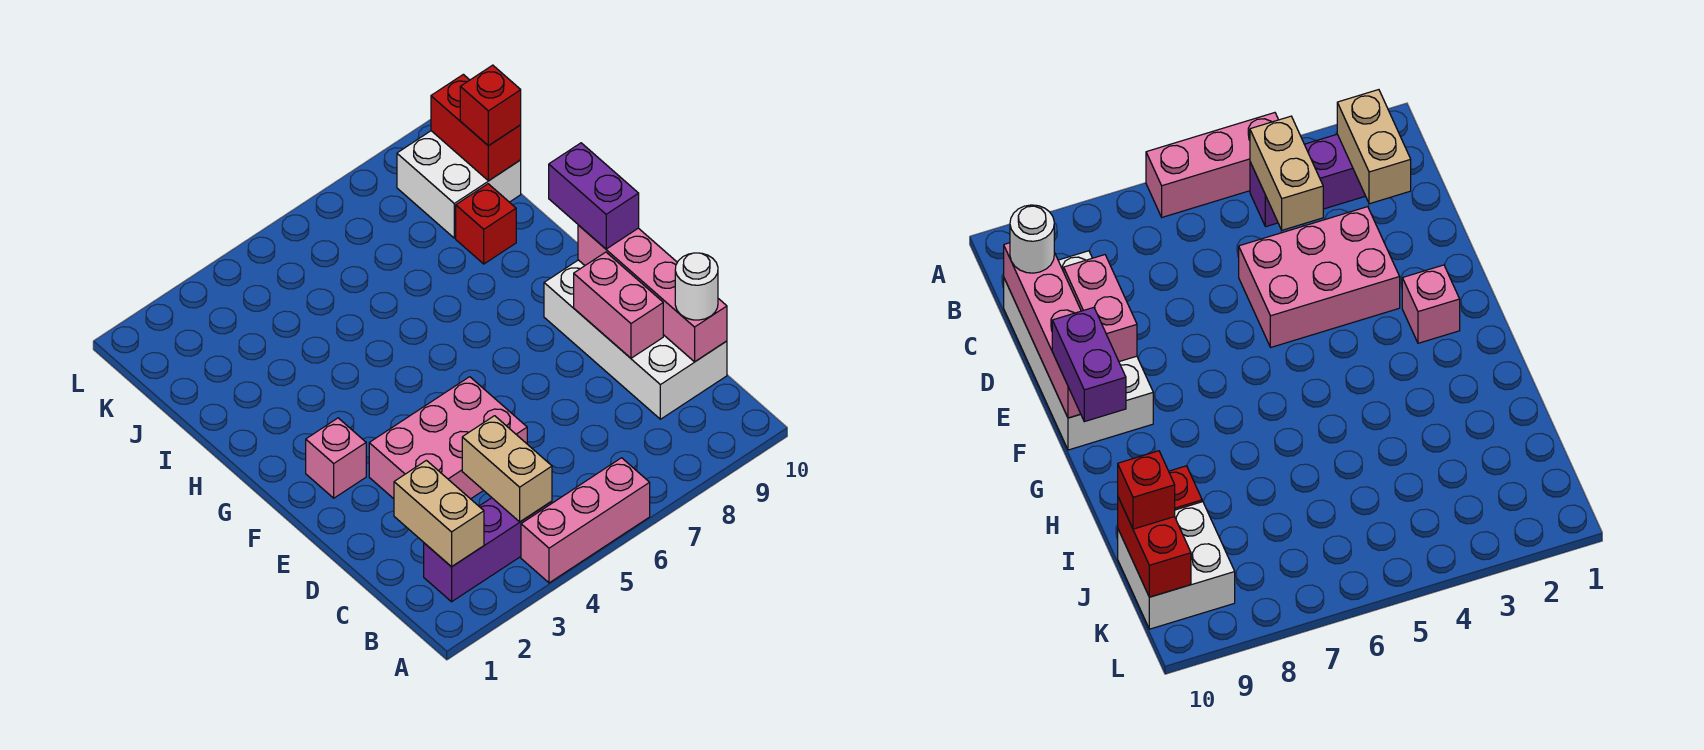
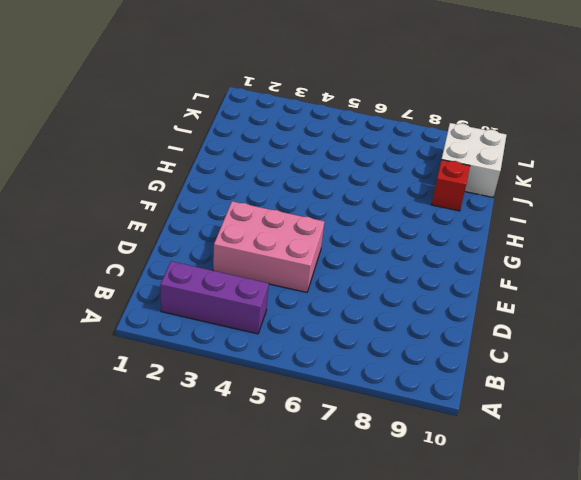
none -> pink brick A4:A6 level 1
none -> white brick C9:F10 level 1
none -> pink brick F2 level 1

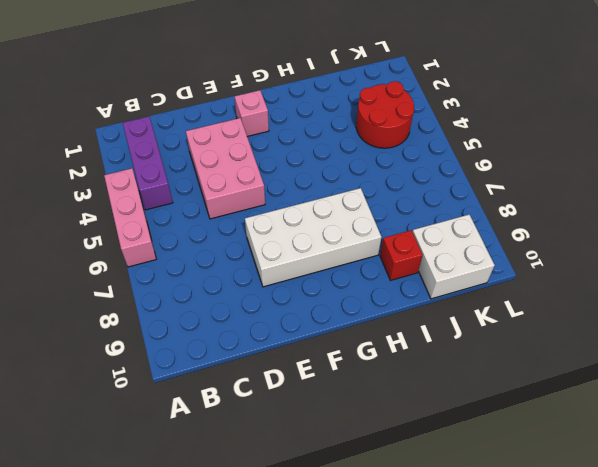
white brick E7:H8 level 1 -> white brick C9:F10 level 1
red round brick J3:K4 level 1 -> none
none -> tan brick B2:C2 level 2
none -> tan brick B4:C4 level 2
none -> pink brick C10:F10 level 2

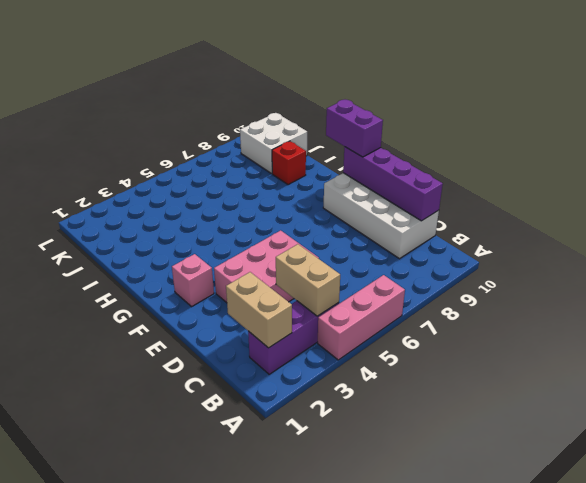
purple brick C10:F10 level 2 -> pink brick C10:F10 level 2
none -> pink brick D9:E9 level 2
none -> red brick J10:K10 level 2
none -> white round brick C10 level 3

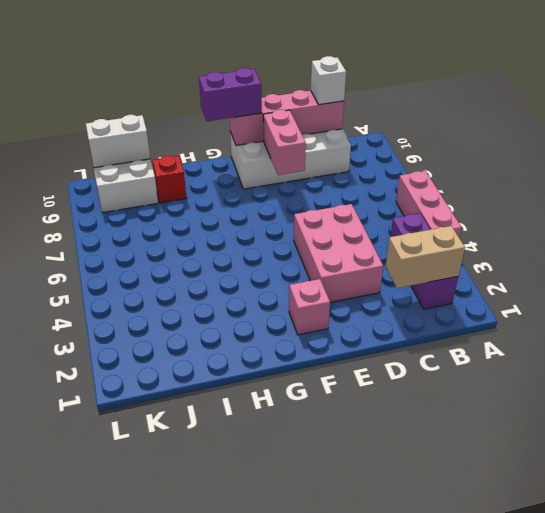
white brick C10 level 3 -> white round brick C10 level 3
pink brick E8:E9 level 2 -> pink brick D9:E9 level 2
white brick J10:K10 level 2 -> red brick J10:K10 level 2
none -> tan brick B4:C4 level 2
none -> red brick J10 level 3

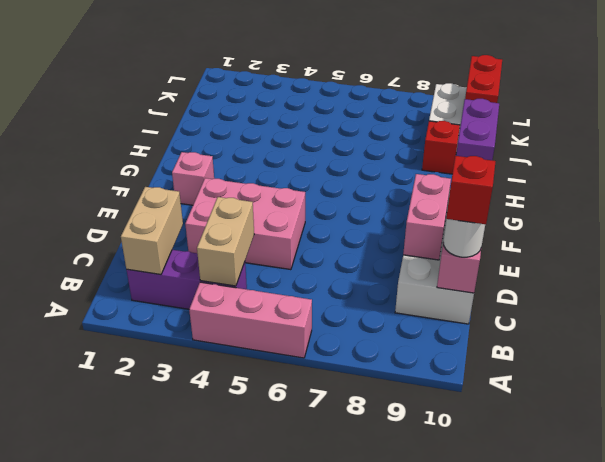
red brick C10 level 4 -> red brick J10 level 3

